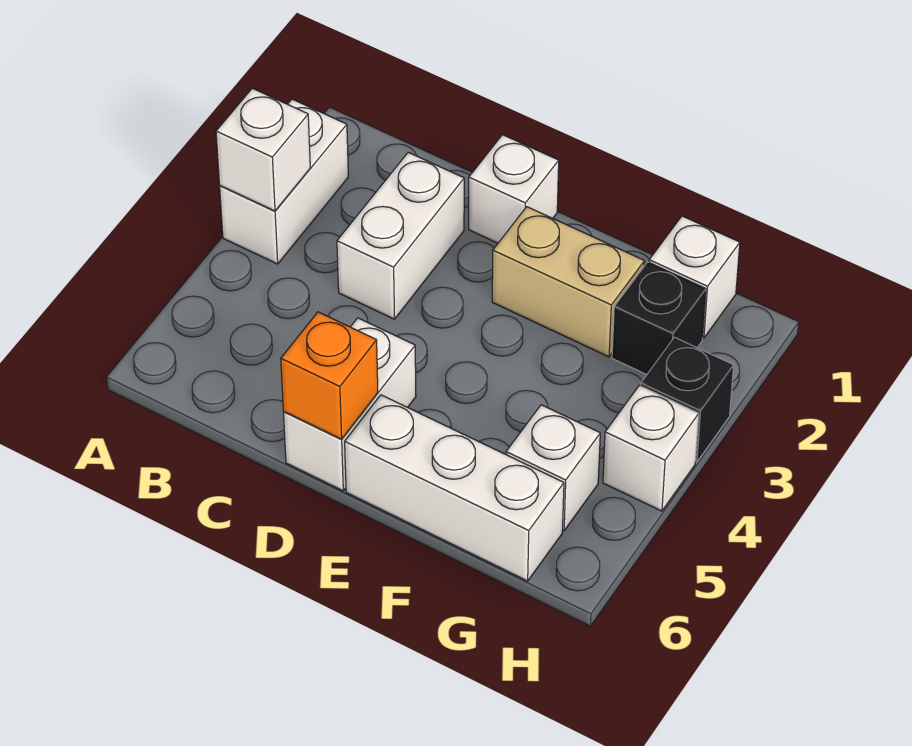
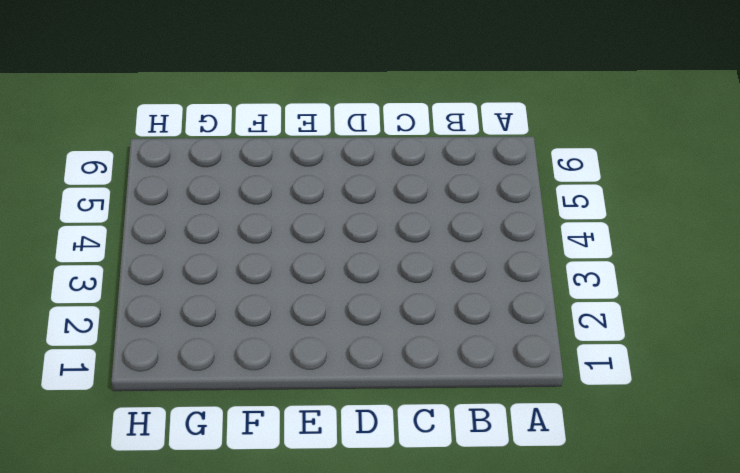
none -> white brick A2:A3 level 1
none -> white brick C2:C3 level 1
none -> white brick D1 level 1

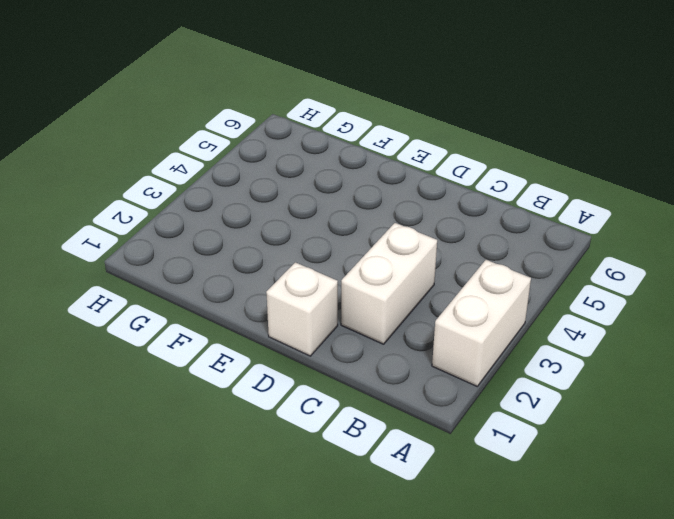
none -> white brick D5:D6 level 1
none -> tan brick E2:F2 level 1
none -> white brick E6:G6 level 1

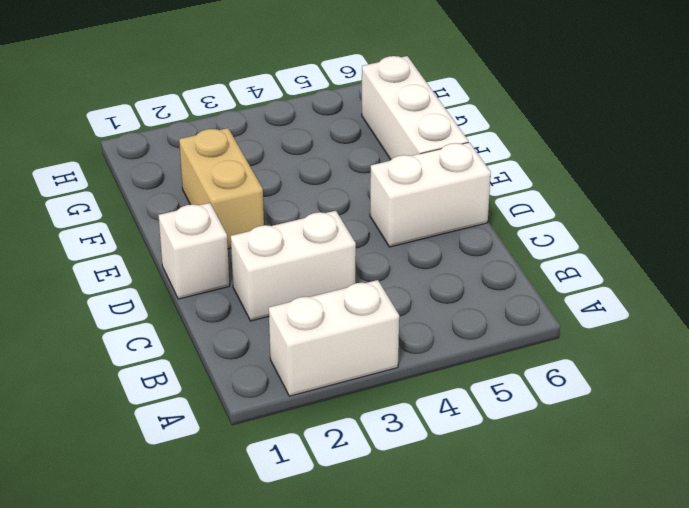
none -> white brick G1 level 1
none -> black brick G2 level 1
none -> white brick G5 level 1

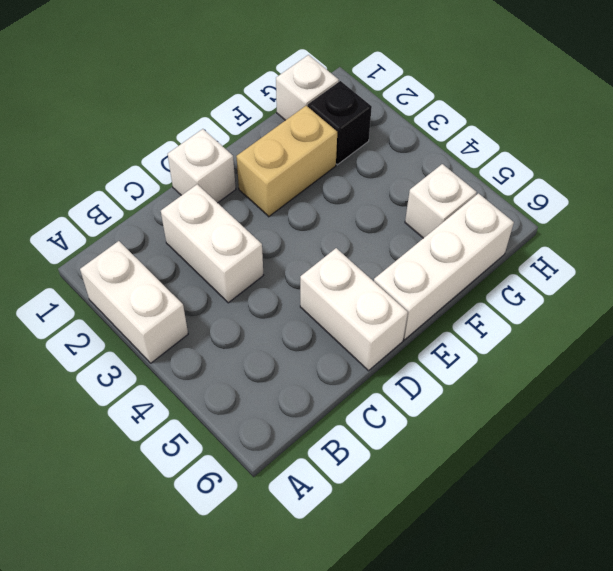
none -> black brick H3 level 1
none -> white brick H4 level 1
none -> white brick A3 level 2

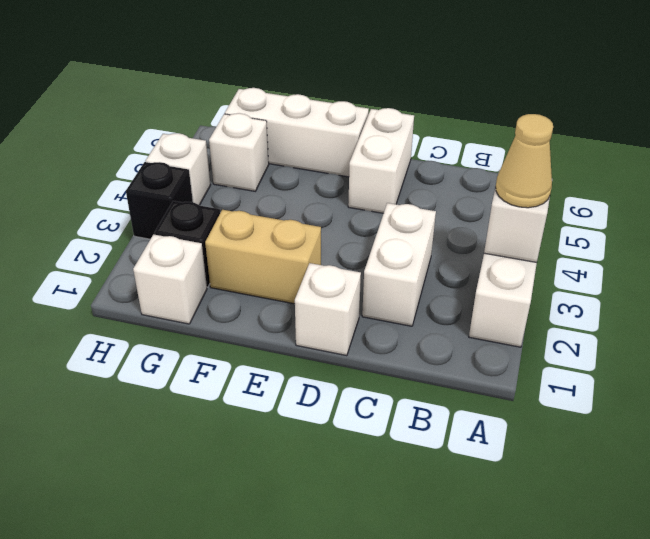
tan cone A3 level 3 -> none
none -> orange brick D6 level 2

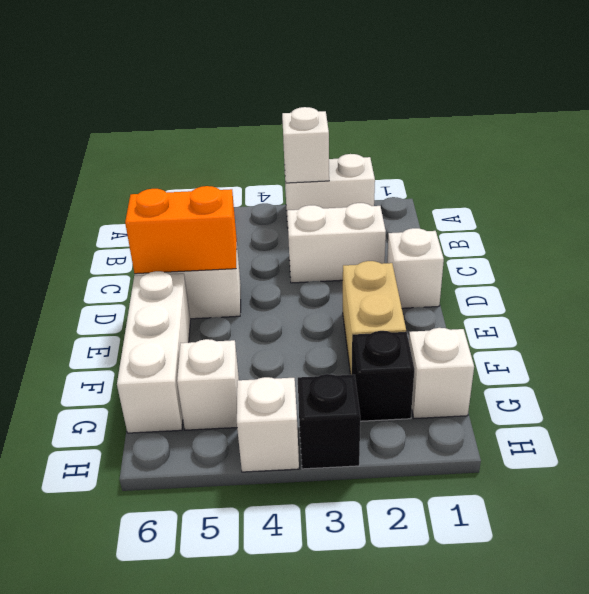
orange brick D5:D6 level 2 -> orange brick D6 level 2

